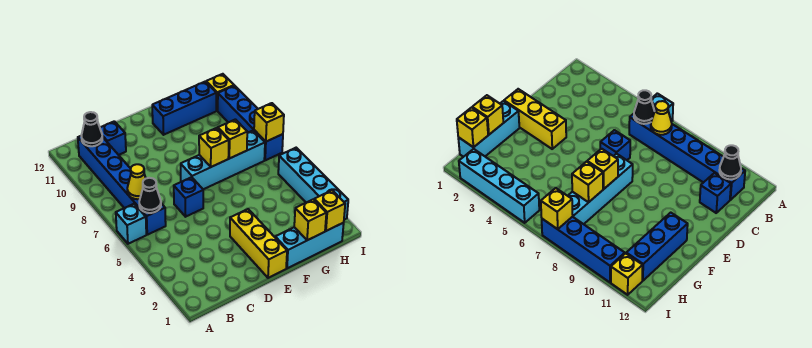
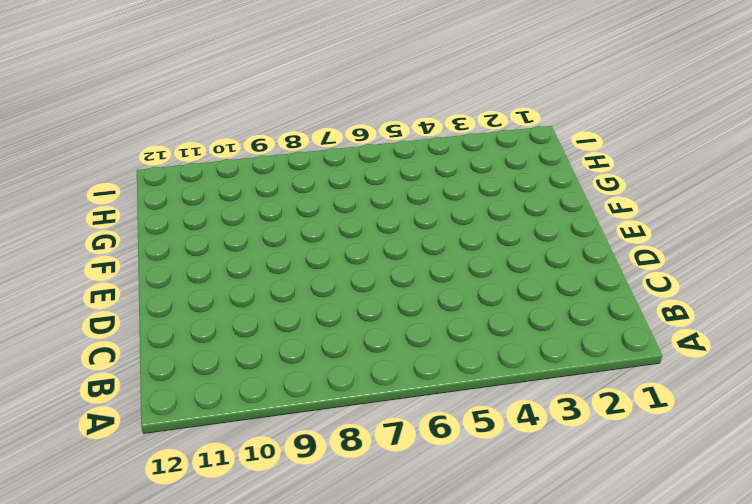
none -> cyan brick A6 level 1
none -> blue brick B6:B11 level 1
none -> blue brick C11 level 1

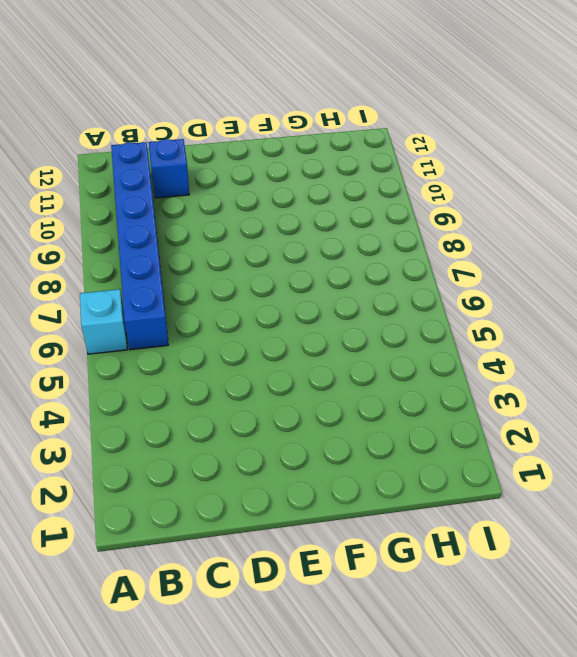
none -> blue brick D6 level 1
none -> yellow brick E1:E3 level 1
none -> cyan brick E7:H7 level 1

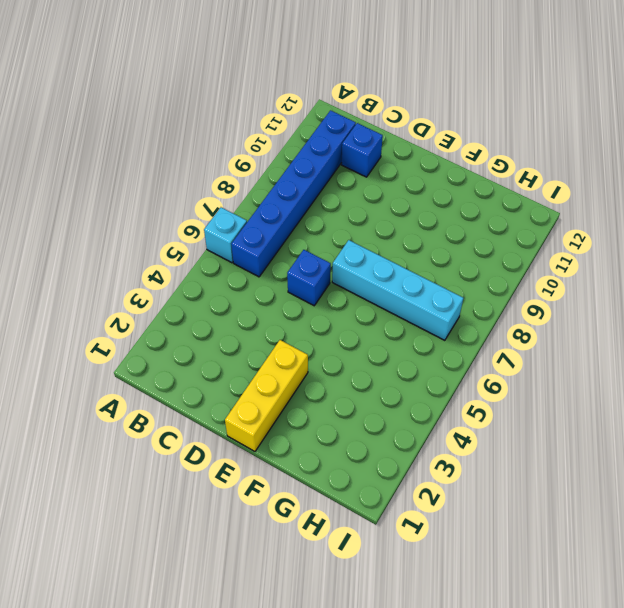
none -> cyan brick F1:H1 level 1
none -> blue brick F11:H11 level 1
none -> cyan brick I2:I5 level 1

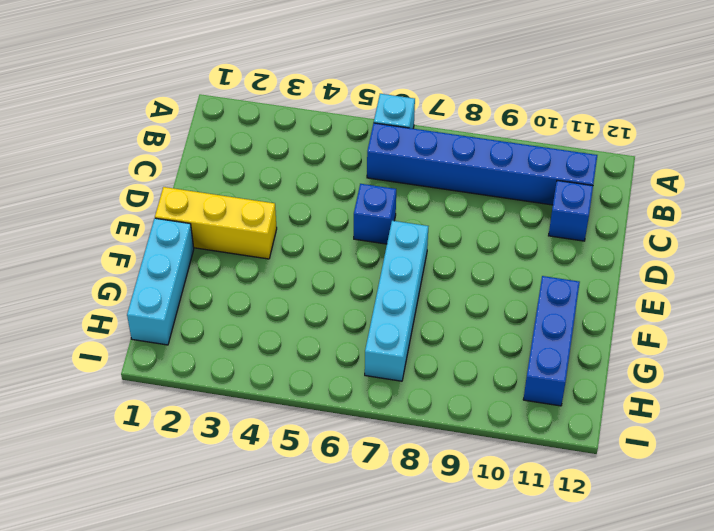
none -> cyan brick I2:I5 level 1
none -> blue brick I7:I10 level 1
none -> yellow brick I11 level 1

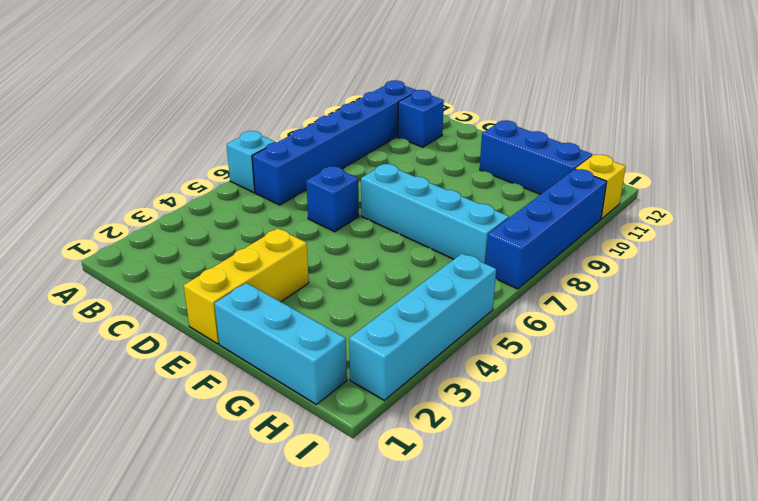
none -> black cone B6 level 2
none -> yellow cone B7 level 2
none -> black cone B11 level 2

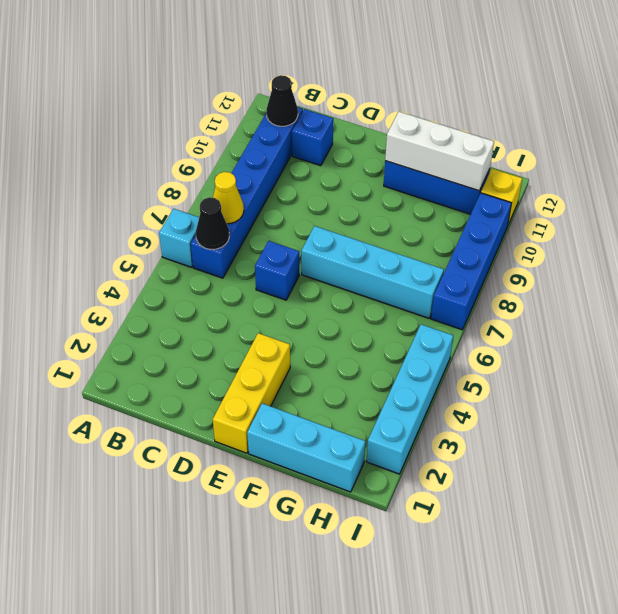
white brick F11:H11 level 2 -> none
none -> yellow brick F7 level 2
none -> yellow brick G1 level 2
none -> yellow brick G7 level 2

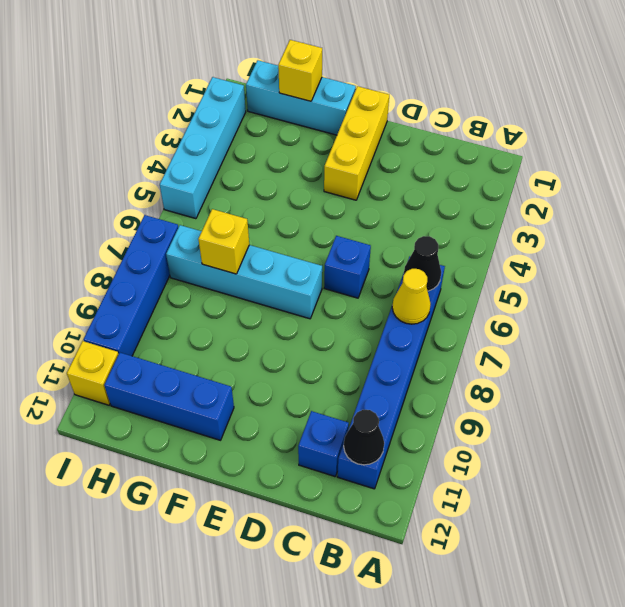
none -> cyan brick A6 level 1
none -> yellow brick F7 level 2
none -> yellow brick H1 level 2

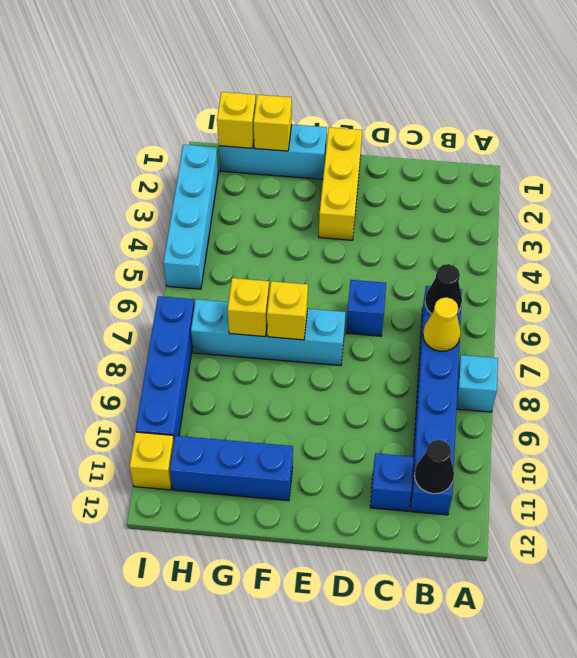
cyan brick A8 level 1 -> cyan brick A6 level 1
none -> yellow brick I7 level 2

